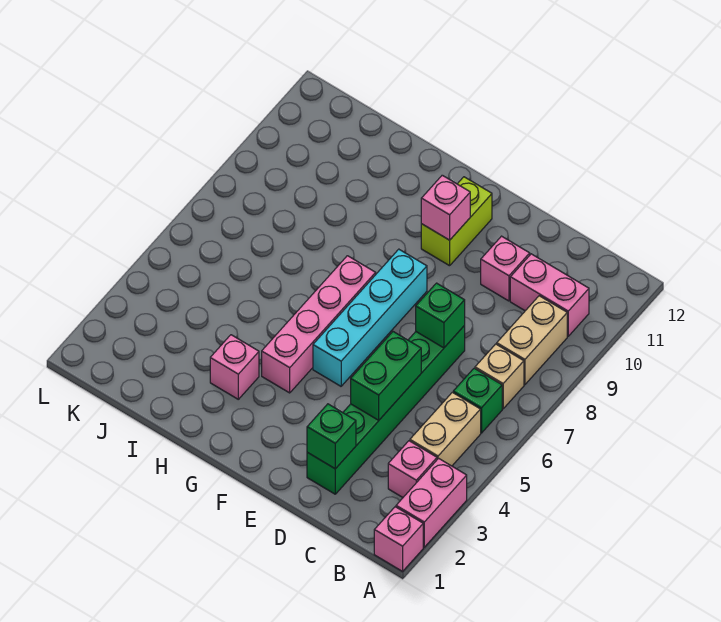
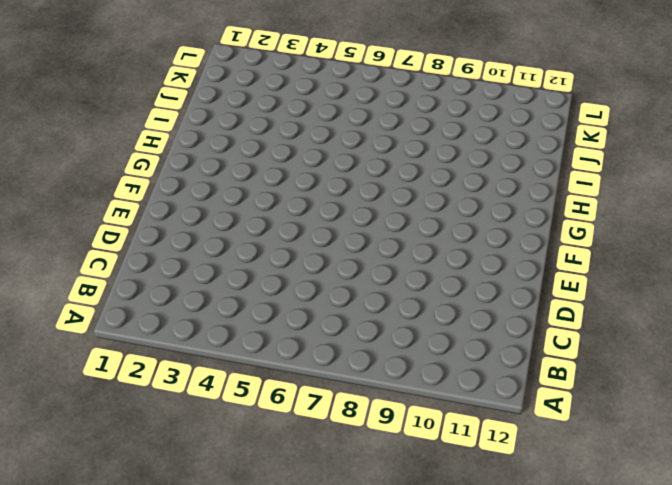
none -> pink brick A1 level 1
none -> pink brick A2:A3 level 1
none -> pink brick B3 level 1

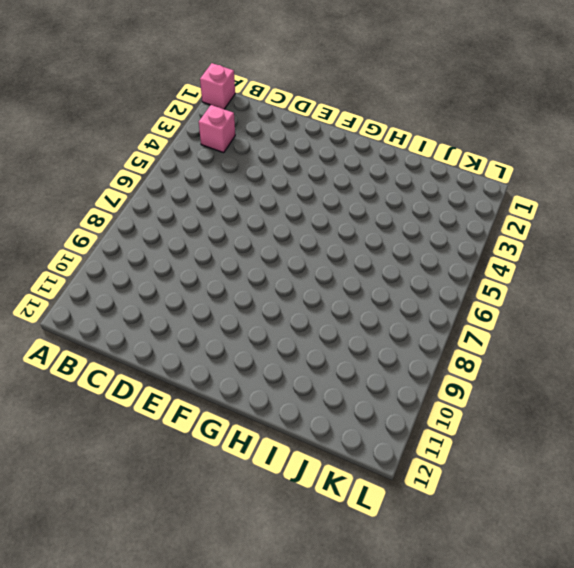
none -> pink brick A2:A3 level 1
none -> tan brick B4:B5 level 1
none -> green brick B6 level 1

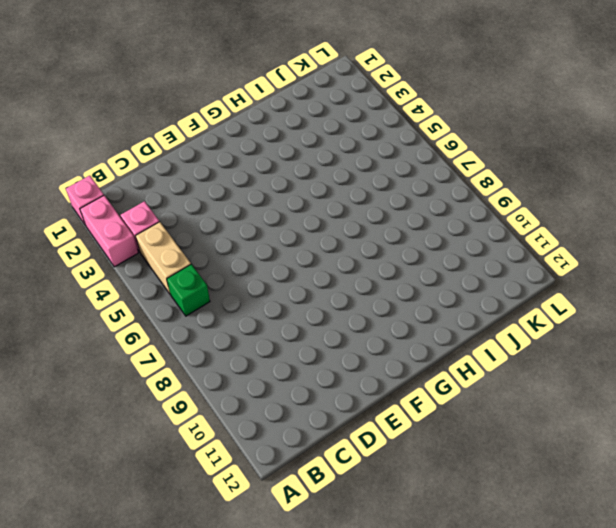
none -> tan brick B7 level 1
none -> tan brick B8:B9 level 1
none -> pink brick B10:C10 level 1

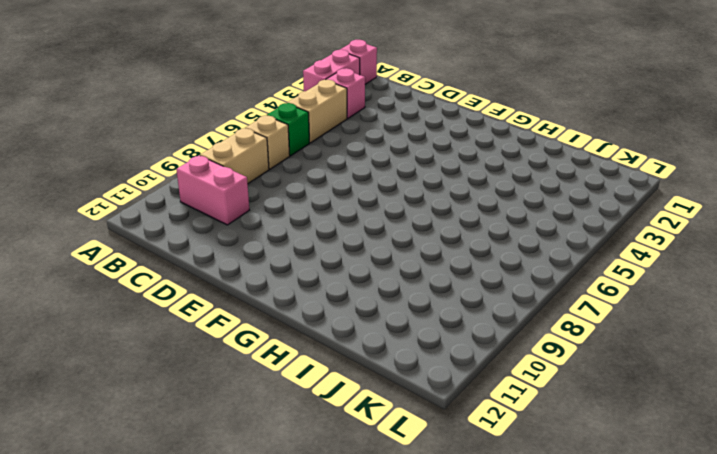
none -> green brick D2:D7 level 1
none -> pink brick D10 level 1
none -> cyan brick F5:F8 level 1

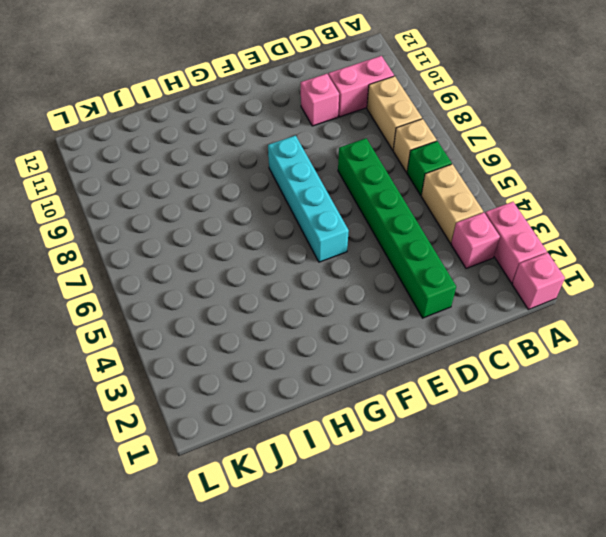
none -> lime brick F10:F11 level 1
none -> pink brick G4:G7 level 1
none -> pink brick H3 level 1

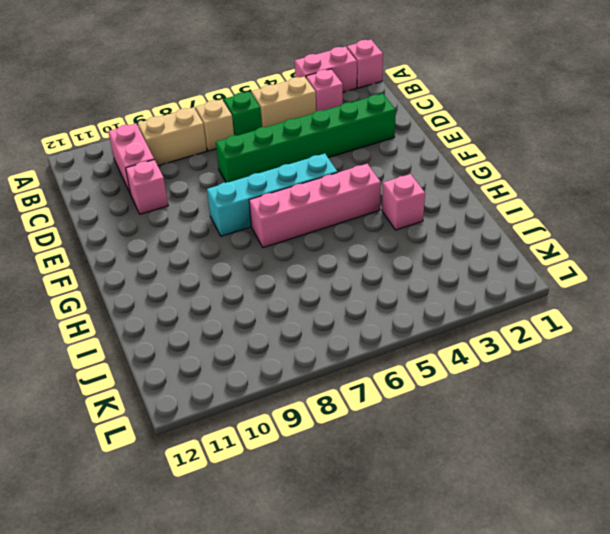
none -> lime brick F10:F11 level 1
none -> green brick D2 level 2
none -> green brick D4:D5 level 2

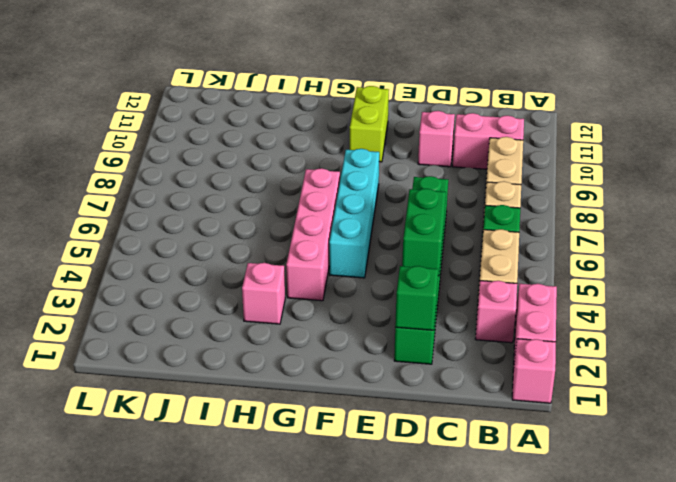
none -> green brick D7 level 2
none -> pink brick F10 level 2

